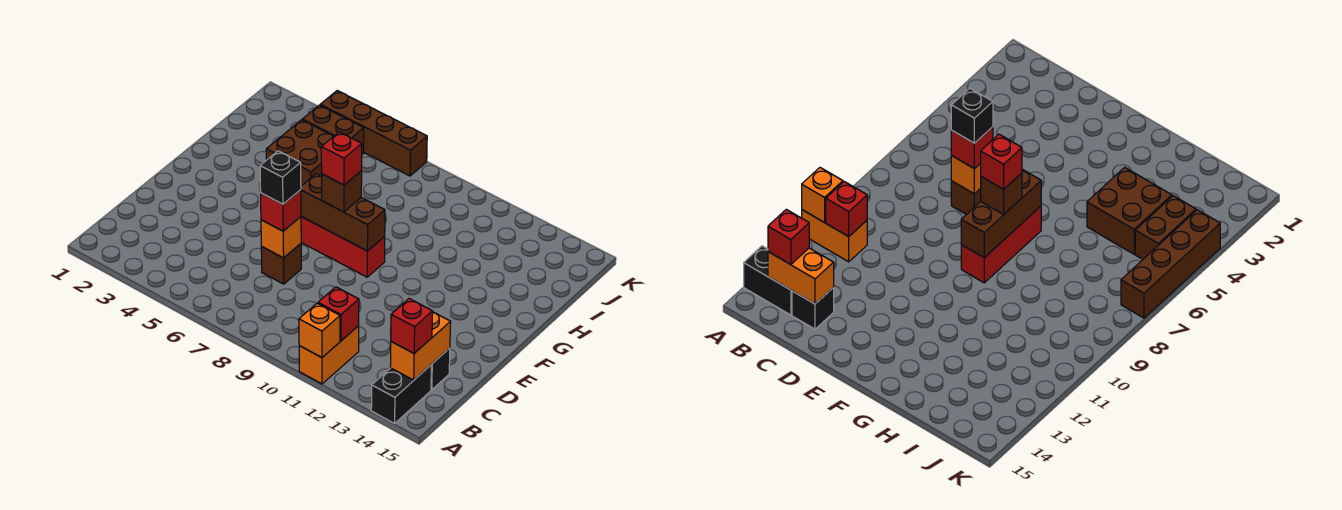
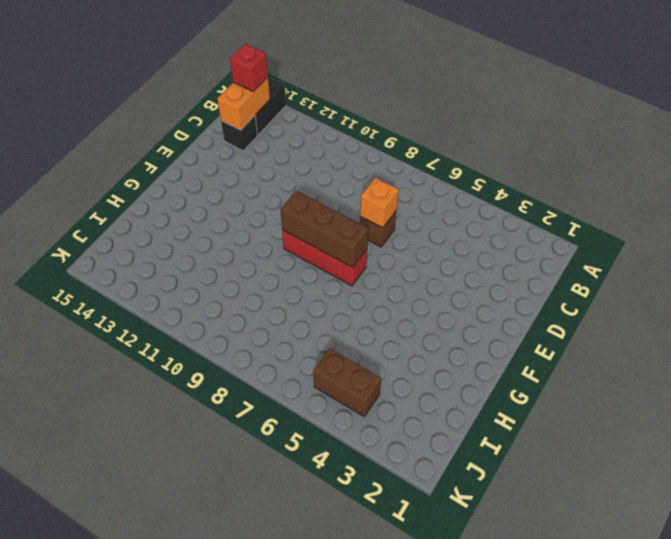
none -> orange brick A11:B11 level 1
none -> brown brick H4:I5 level 1
none -> brown brick K4:K7 level 1

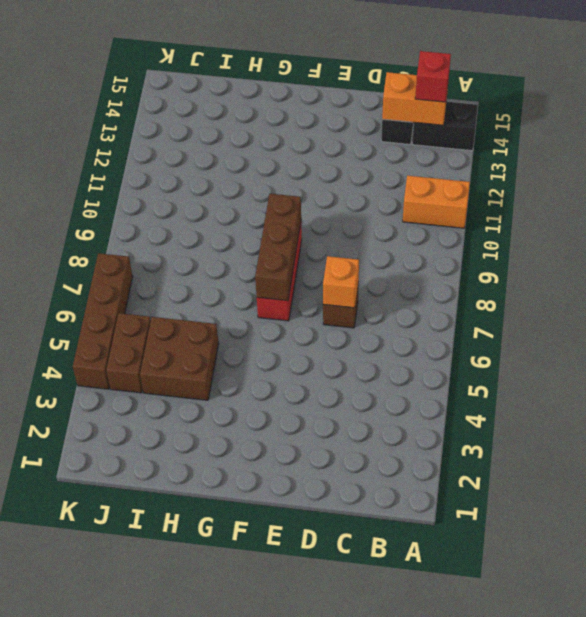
none -> orange brick A11 level 2
none -> red brick B11 level 2
none -> red brick D7 level 3

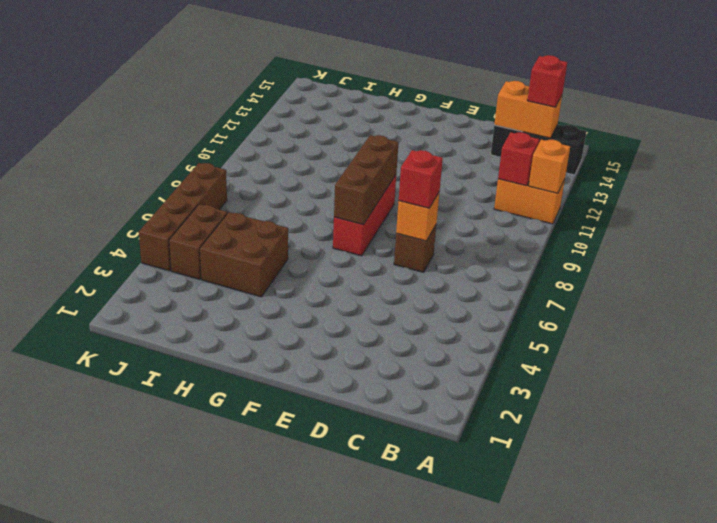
none -> brown brick F8 level 3
none -> black brick D7 level 4
none -> red brick F8 level 4

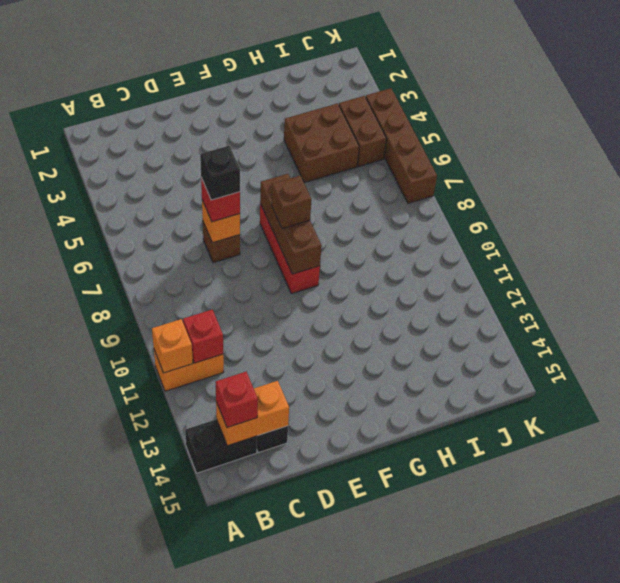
none -> red brick F8 level 4

